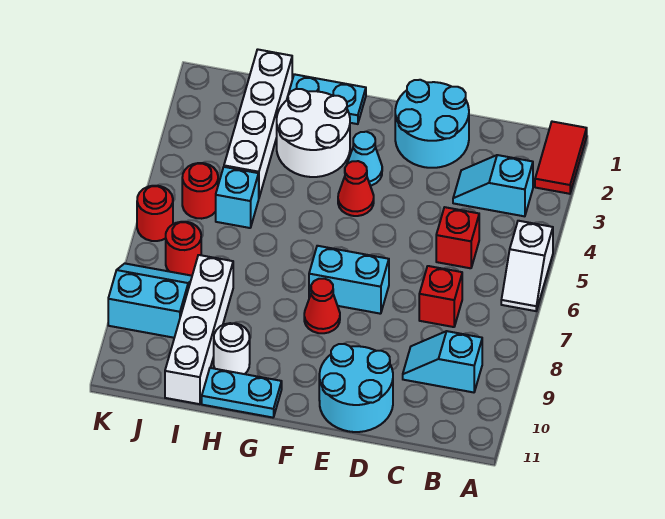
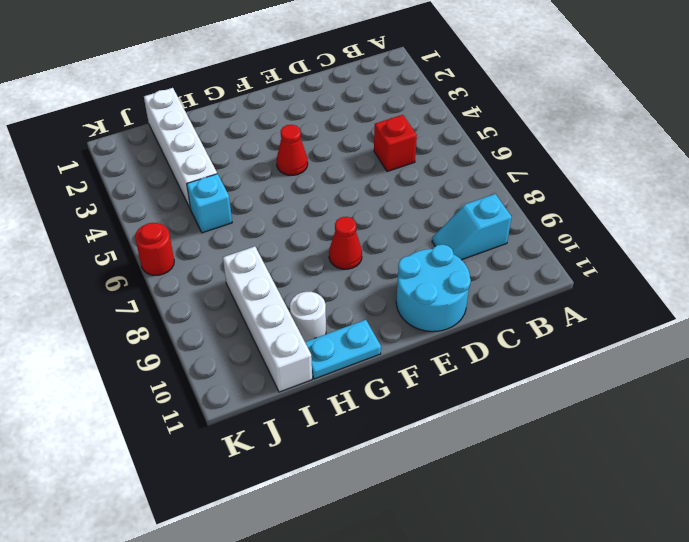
none -> red tile A1:A2 level 1
none -> white slope A5:A6 level 1 top 5
none -> cyan slope B3:C3 level 1 top B

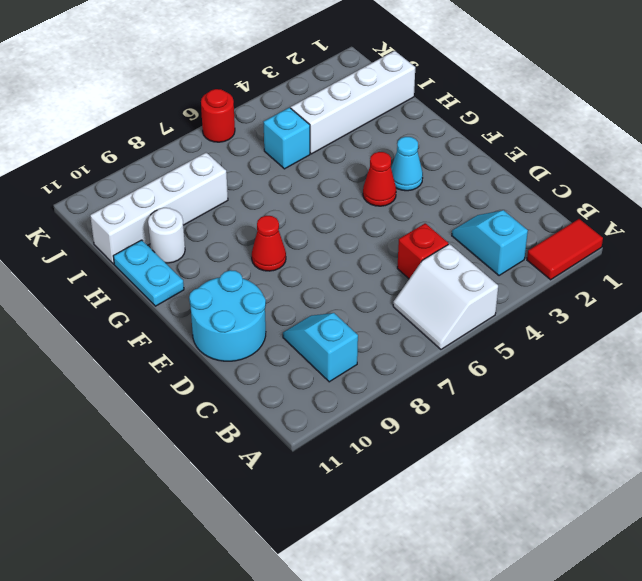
white slope A5:B6 level 1 top 5 -> white slope A5:A6 level 1 top 5
none -> red brick C7 level 1
none -> cyan round brick D1:E2 level 1
none -> cyan brick E7:F7 level 1

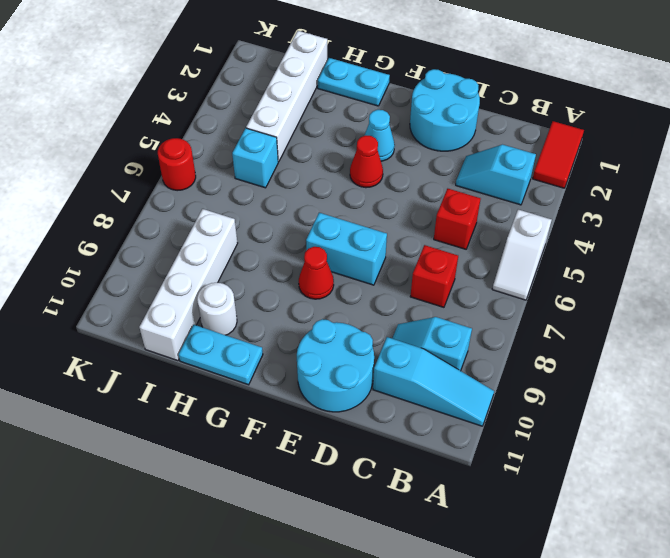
cyan slope A10:C10 level 1 top C -> none
none -> white round brick G2:H3 level 1
none -> red round brick J5 level 1
none -> red round brick J7 level 1

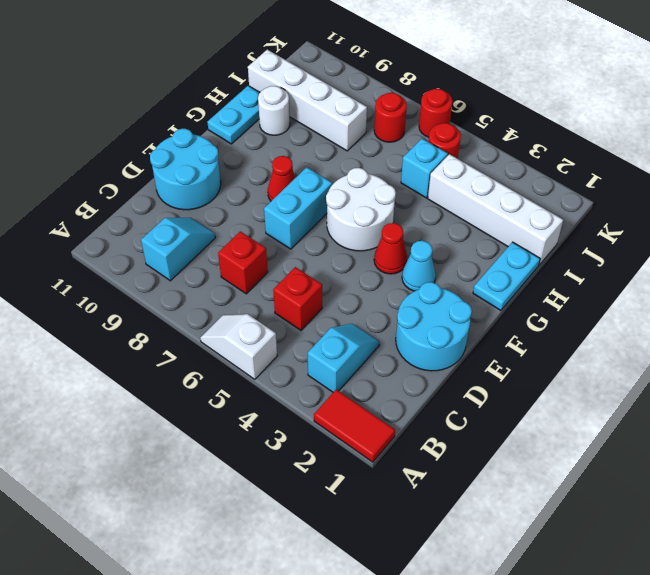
white round brick F5:G6 level 1 -> white round brick G2:H3 level 1
none -> cyan slope J8:K9 level 1 top 9

